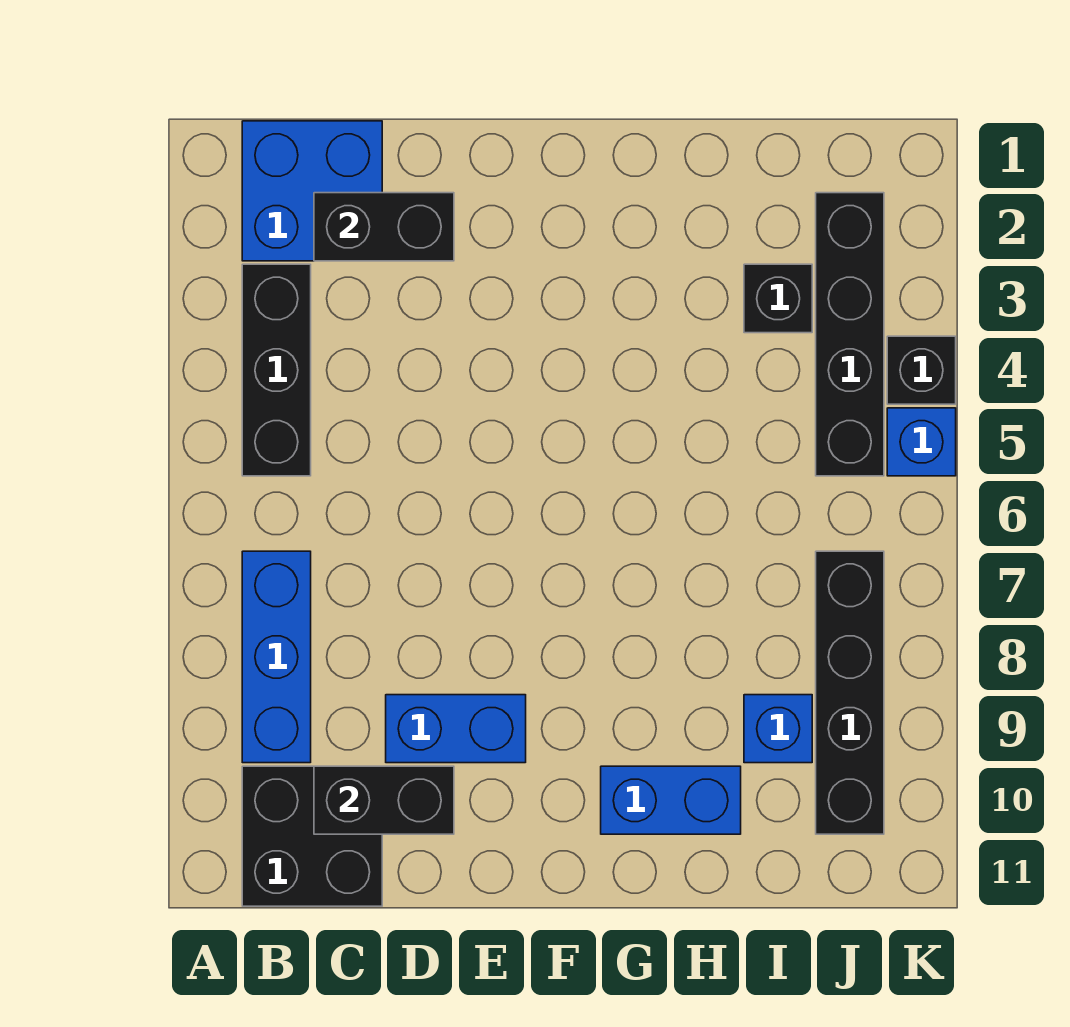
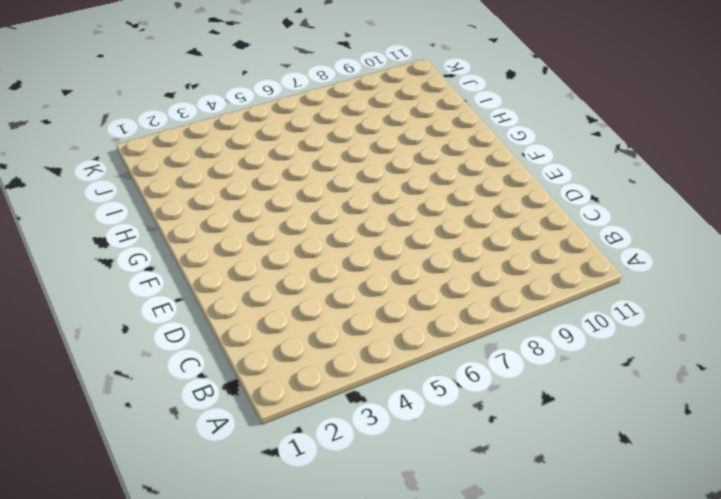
none -> blue brick B1:C2 level 1
none -> black brick B3:B5 level 1
none -> blue brick B7:B9 level 1

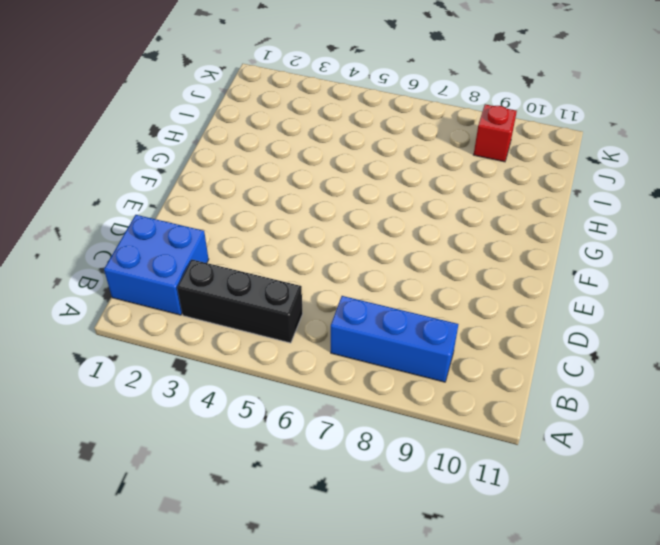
red brick J9 level 1 -> black brick J7:J10 level 1
none -> black brick B10:C11 level 1
none -> blue brick D9:E9 level 1
none -> blue brick G10:H10 level 1

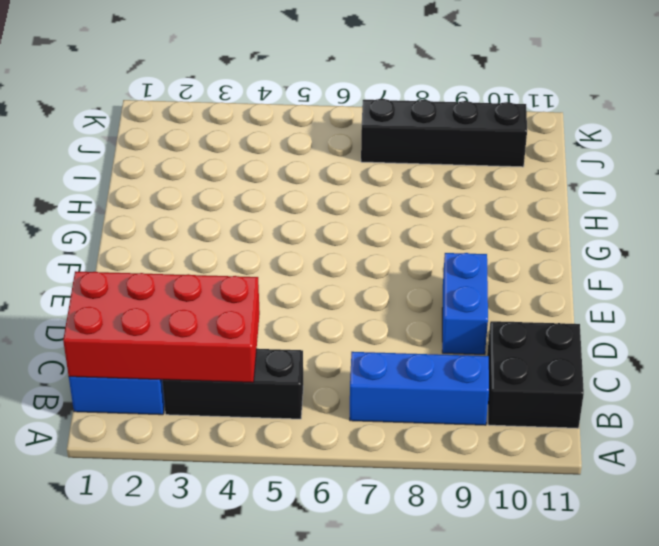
red brick B1:C4 level 2 -> black brick C2:D2 level 2
none -> blue brick G10:H10 level 1
none -> black brick I3 level 1
none -> blue brick I9 level 1

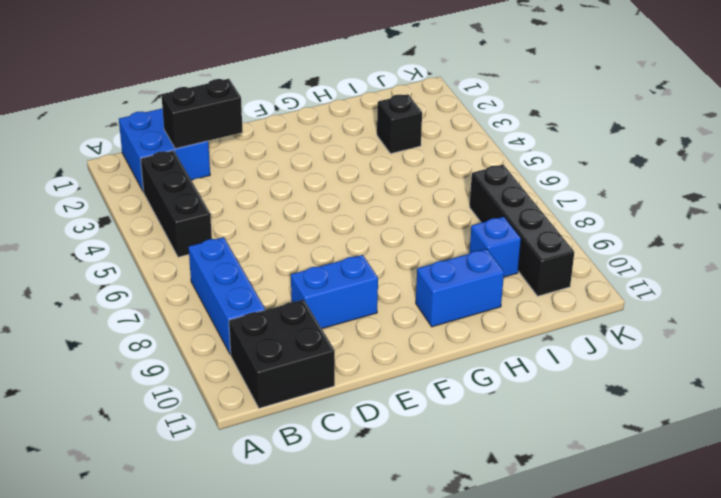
none -> black brick J2:J5 level 1
none -> black brick K4 level 1
none -> blue brick K5 level 1

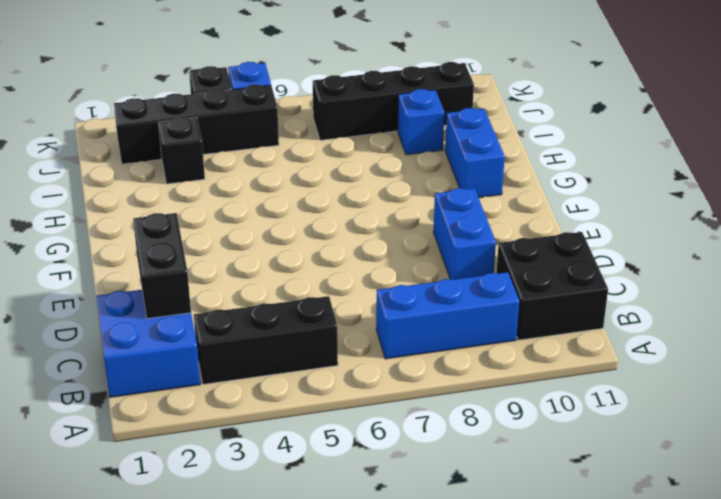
none -> black brick C10:D10 level 2

